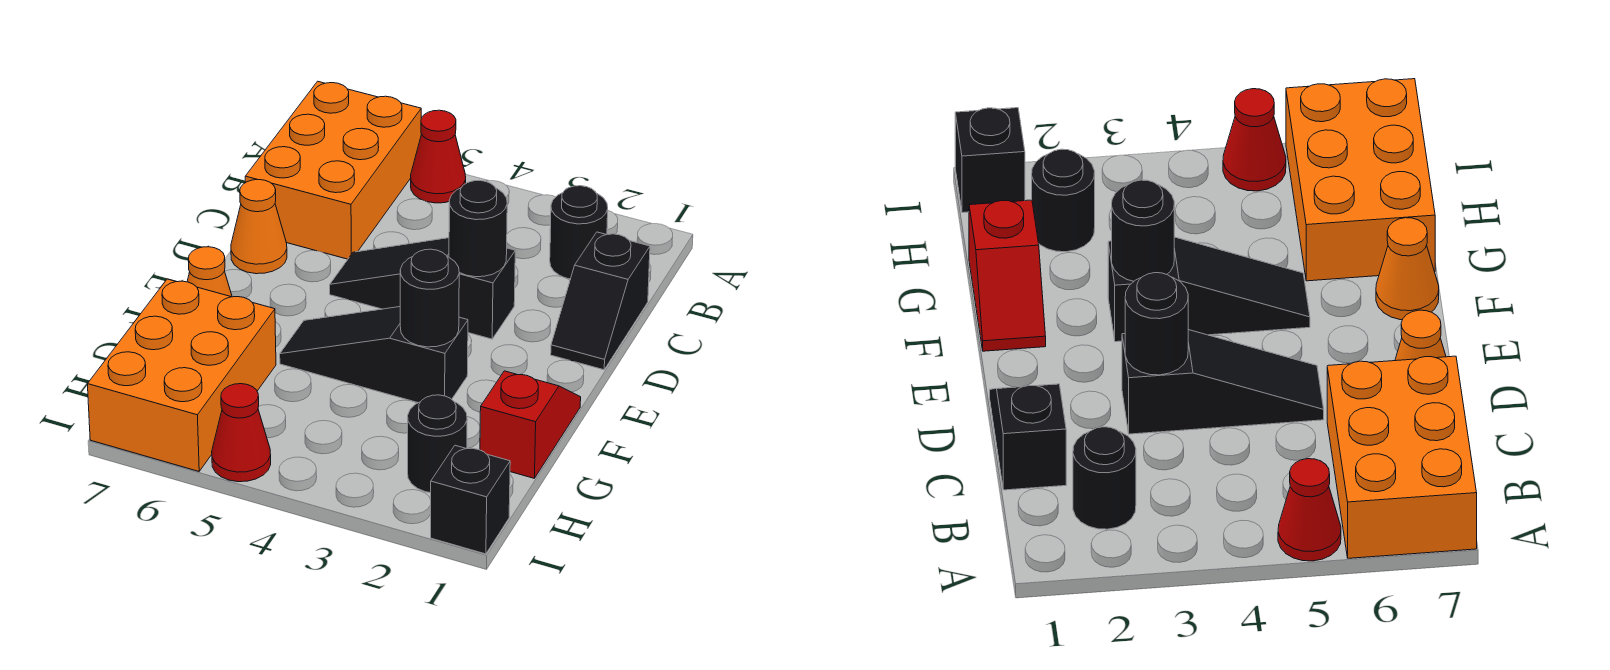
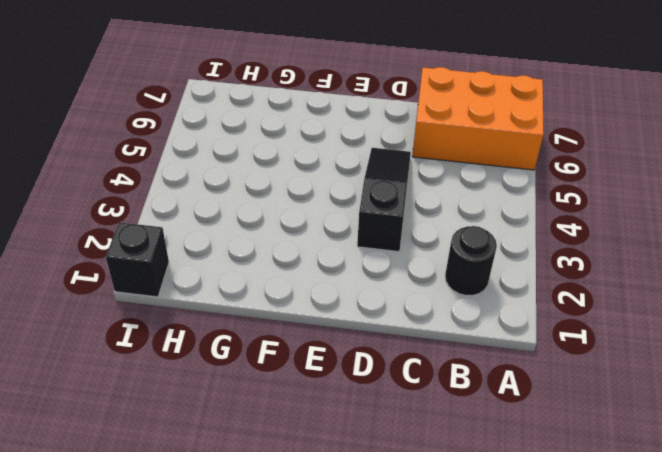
none -> red cone A5 level 1
none -> black slope C1:D1 level 1 top C
none -> orange cone D7 level 1

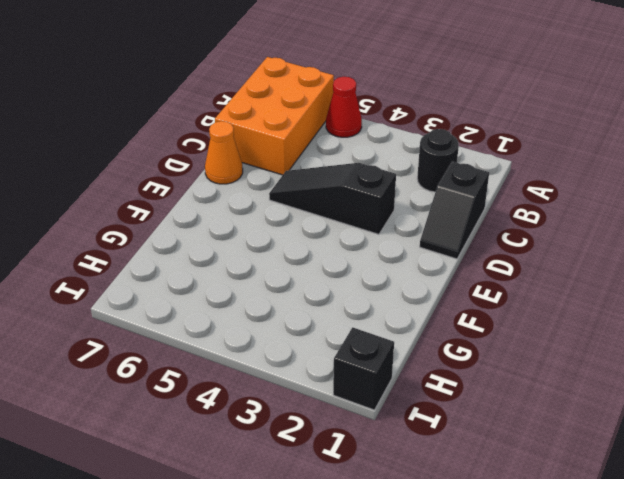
none -> red slope F1:G1 level 1 top G
none -> black slope F3:F5 level 1 top 3
none -> orange cone F7 level 1

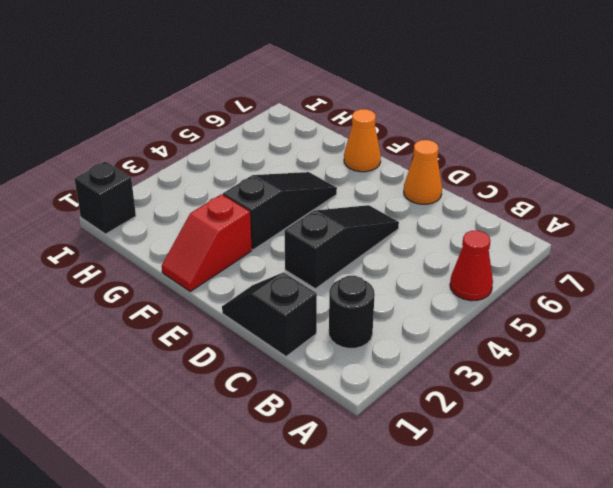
red slope F1:F2 level 1 top 2 -> red slope F1:G1 level 1 top G
none -> orange brick A6:C7 level 1
none -> orange brick G6:I7 level 1
none -> black round brick H2 level 1

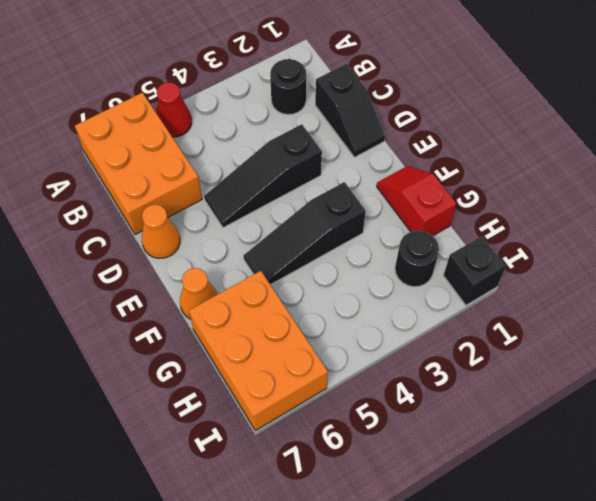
none -> red cone I5 level 1
none -> black round brick D3 level 2
none -> black round brick F3 level 2

